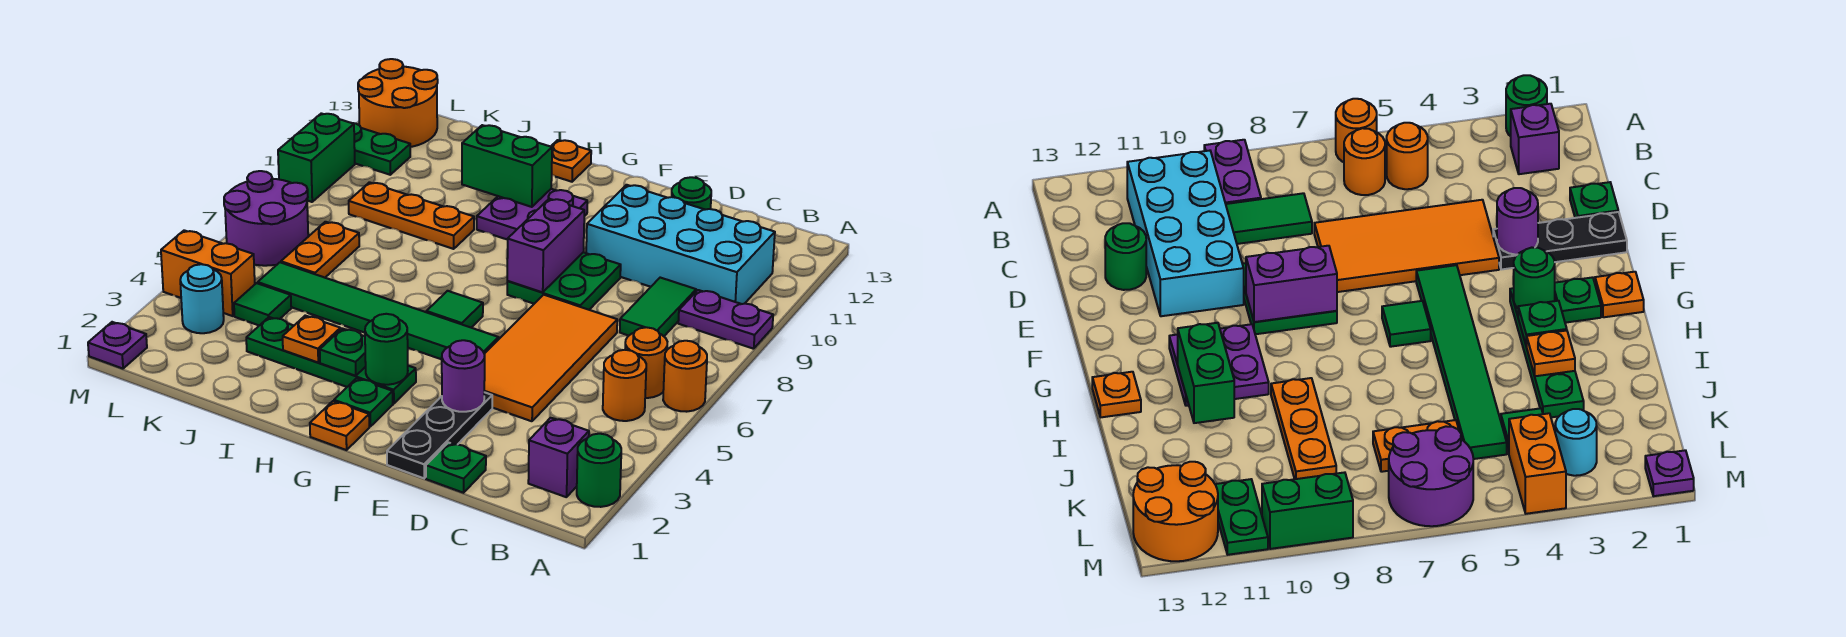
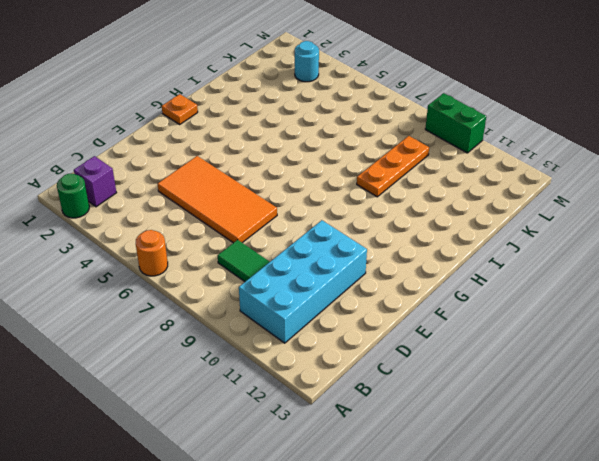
none -> purple plate A9:B9 level 1
none -> orange round brick B5 level 1
none -> orange round brick B6 level 1
none -> green plate D1 level 1

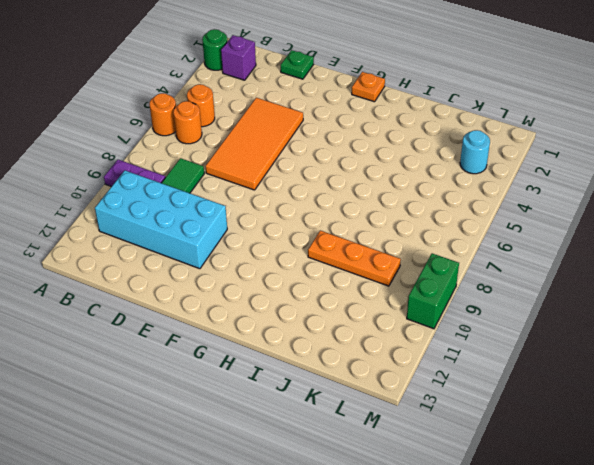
none -> green round brick D12 level 1
none -> black plate E1:E3 level 1
none -> green plate E8:F9 level 1
none -> green tile F5:K5 level 1

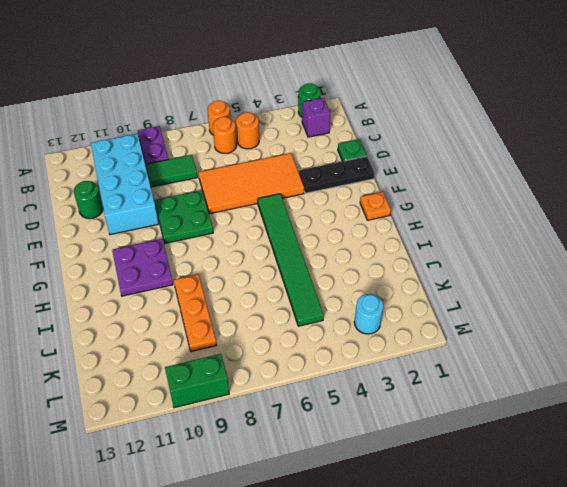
none -> green plate G2 level 1
none -> green plate G3:J3 level 1
none -> green tile G6 level 1
none -> orange plate H13 level 1

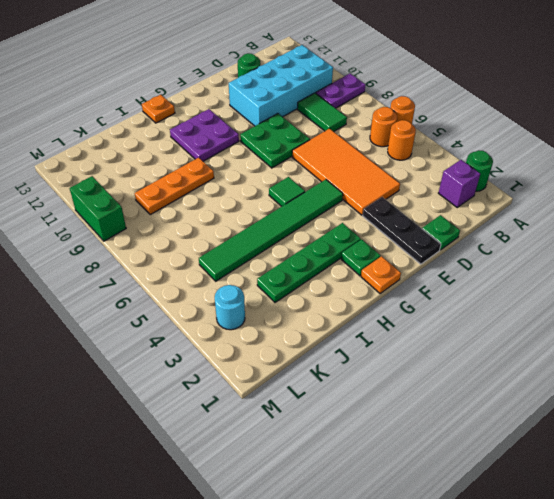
none -> green tile K4 level 1
none -> orange plate K6:K7 level 1
none -> orange brick L4:M4 level 1
none -> purple round brick L6:M7 level 1

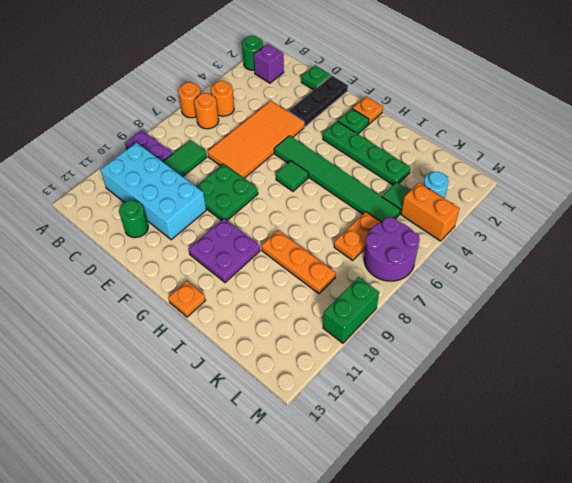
none -> green plate L11:M11 level 1
none -> orange round brick L12:M13 level 1
none -> purple plate M1 level 1
none -> purple round brick E3 level 2

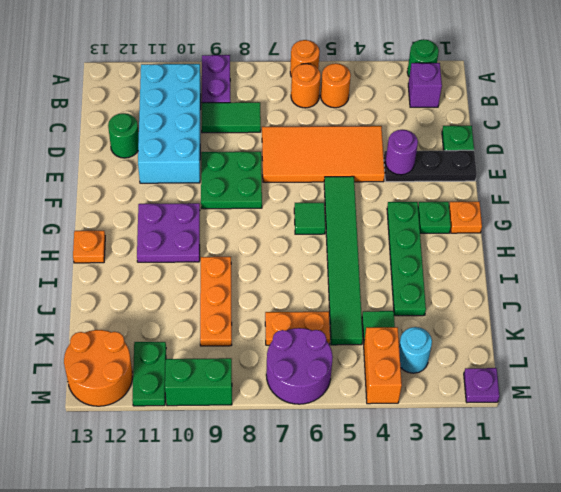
none -> purple brick F8:F9 level 2
none -> green round brick G3 level 2
none -> green plate H3 level 2
none -> green brick H11:I11 level 2

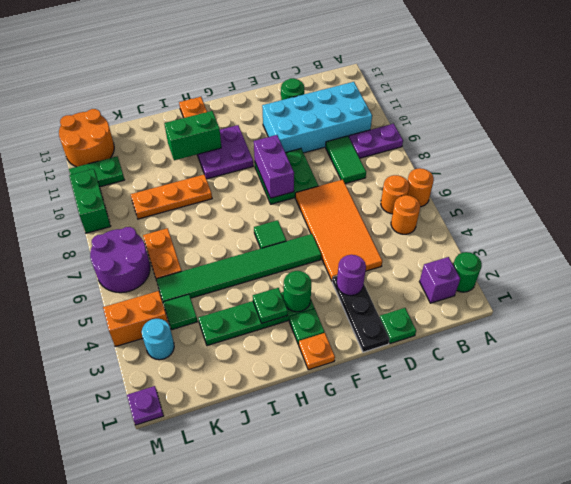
none -> orange plate I3 level 2

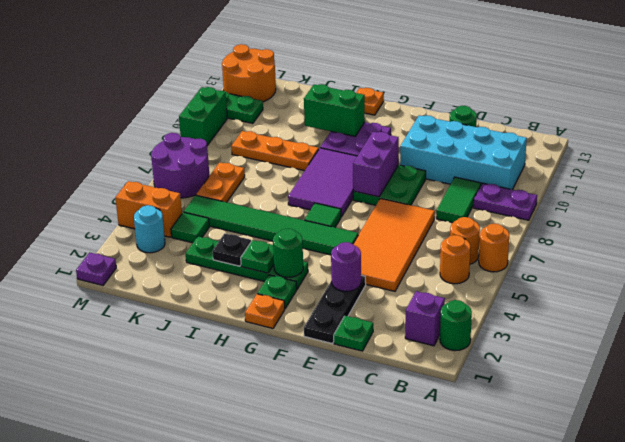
purple tile G7:H9 level 1 -> none
black plate I3 level 2 -> orange plate I3 level 2

